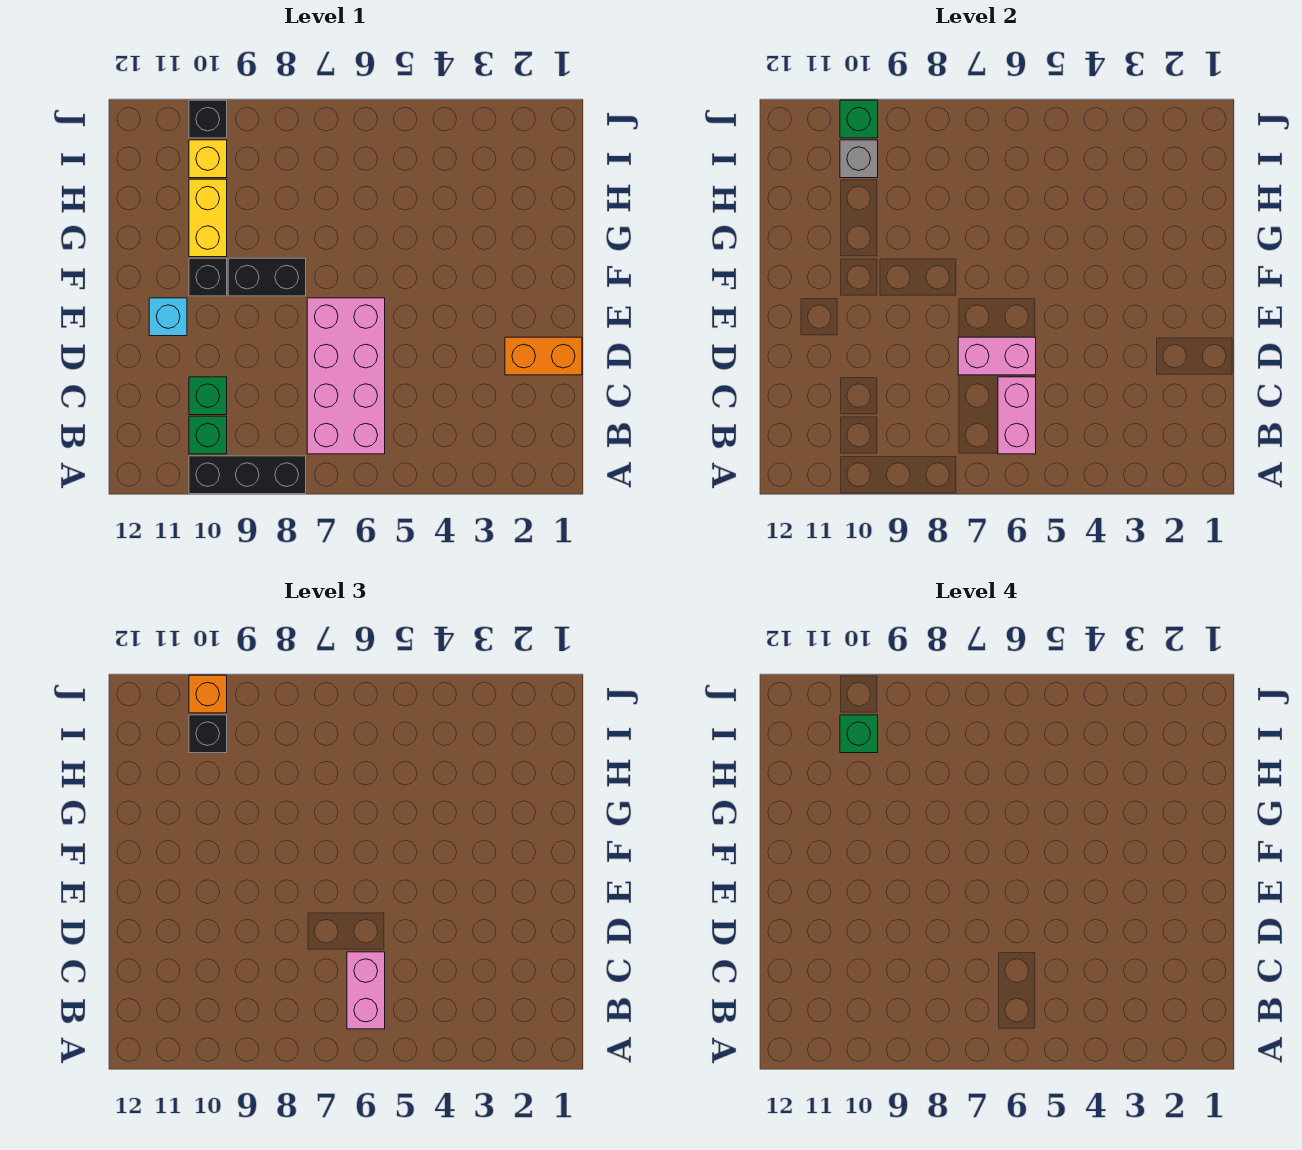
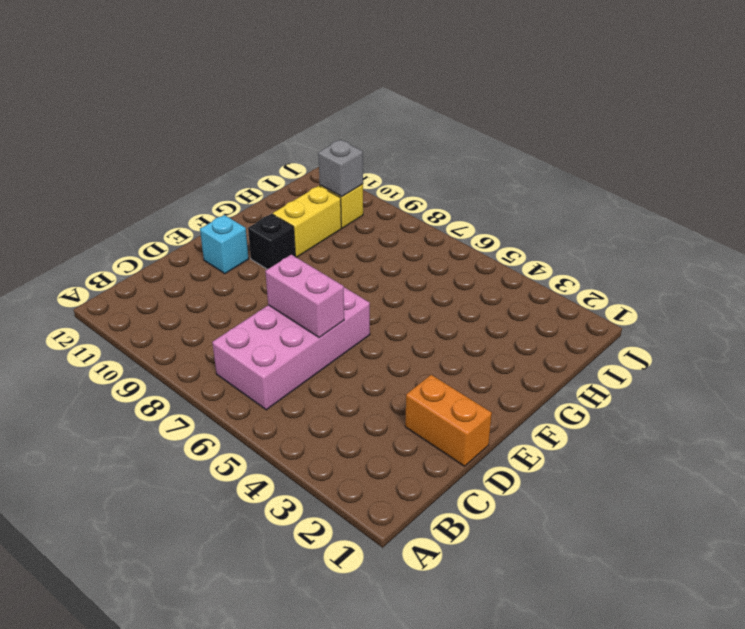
none -> black brick A8:A10 level 1
none -> green brick B10 level 1
none -> green brick C10 level 1

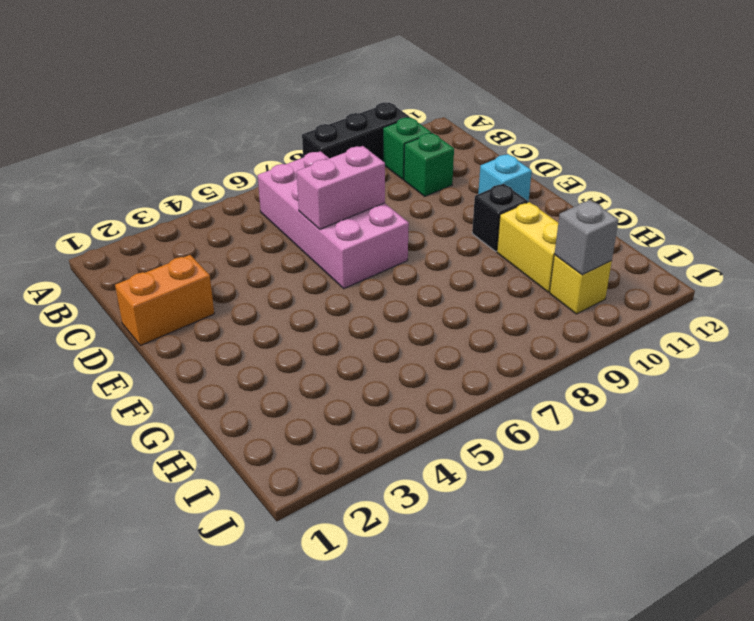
none -> black brick F8:F9 level 1
none -> black brick J10 level 1
none -> pink brick B6:C6 level 2

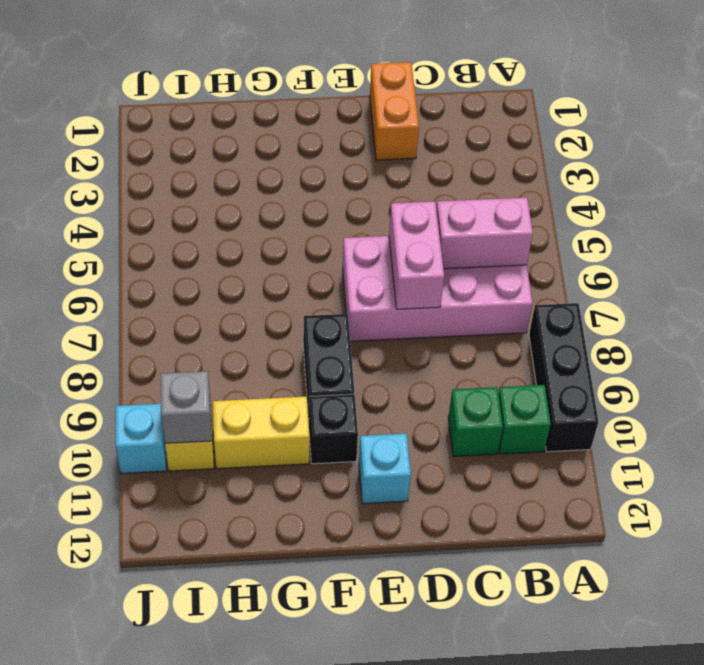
cyan brick J10 level 1 -> black brick J10 level 1
none -> green brick J10 level 2
none -> pink brick B6:C6 level 3
none -> black brick I10 level 3

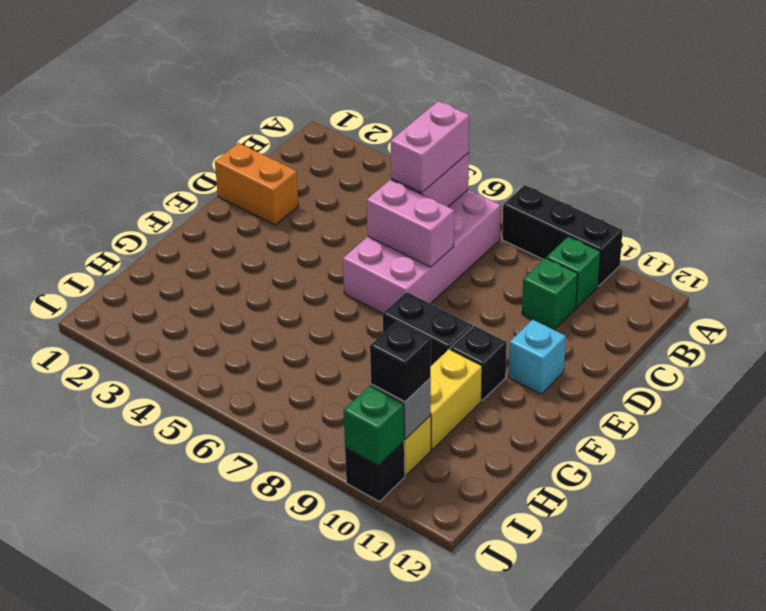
none -> orange brick J10 level 3
none -> green brick I10 level 4

